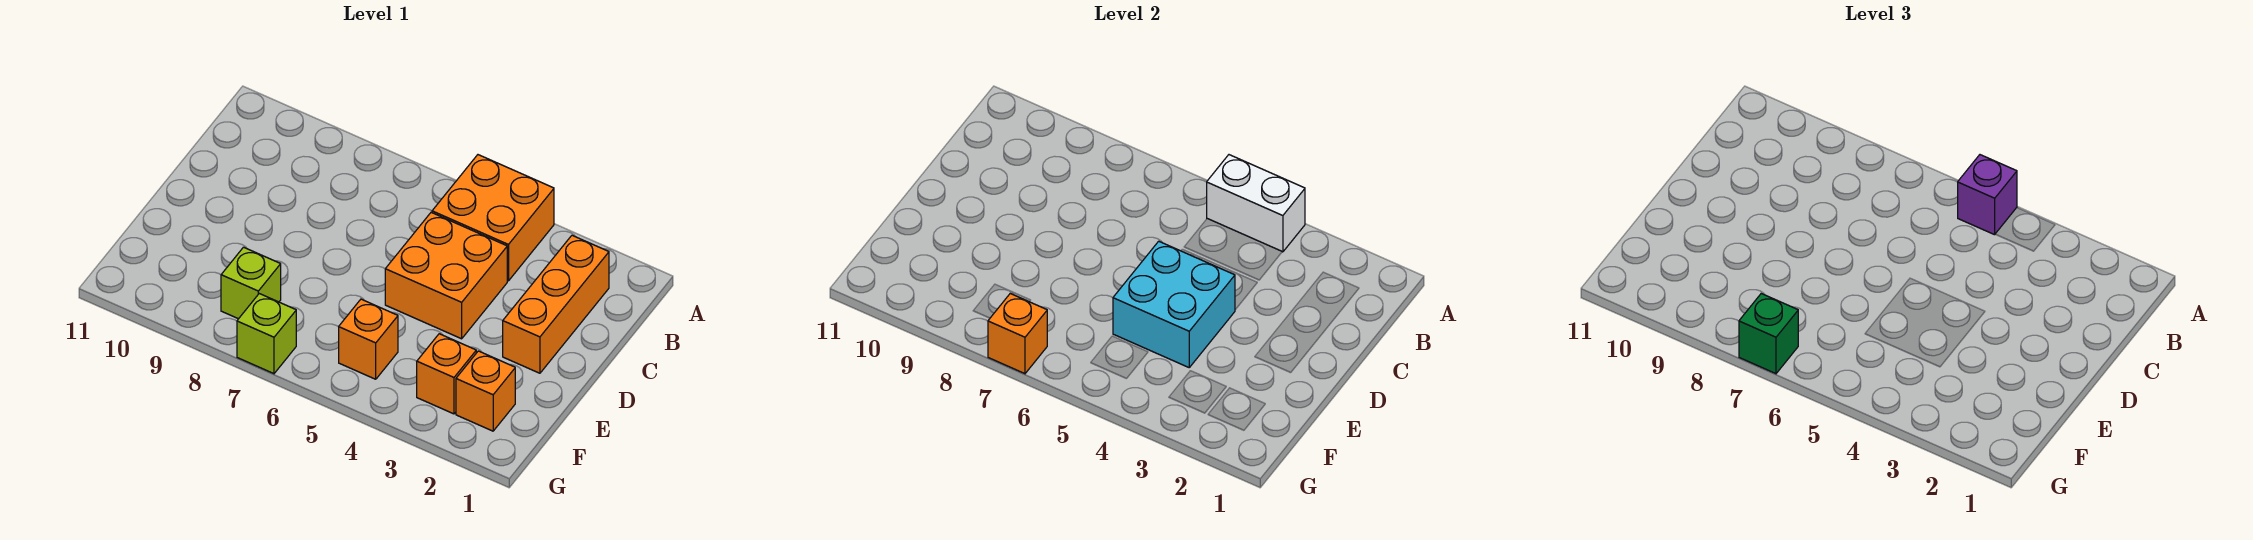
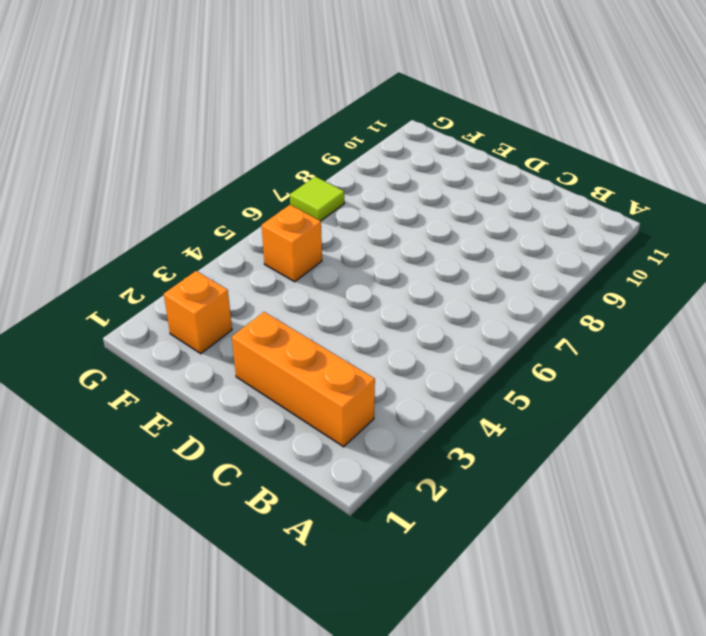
lime tile G7 level 1 -> lime brick G7 level 1
none -> orange brick A4:B5 level 1
none -> orange brick C4:D5 level 1
none -> orange brick F3 level 1

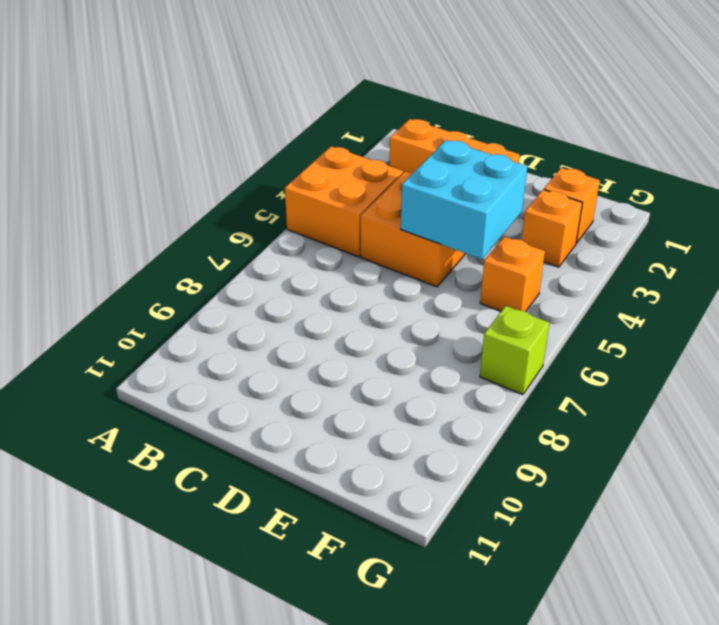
none -> lime brick F8 level 1
none -> white brick A4:A5 level 2
none -> orange brick G7 level 2

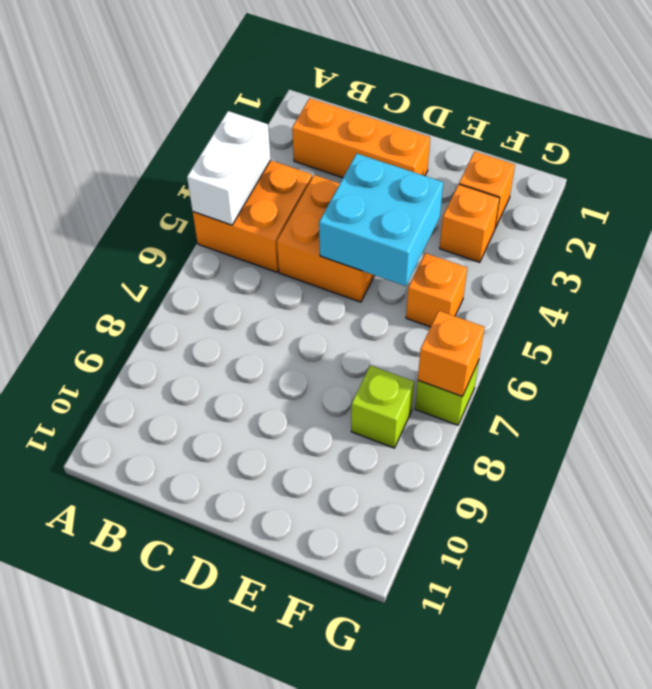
none -> purple brick A5 level 3
none -> green brick G7 level 3

